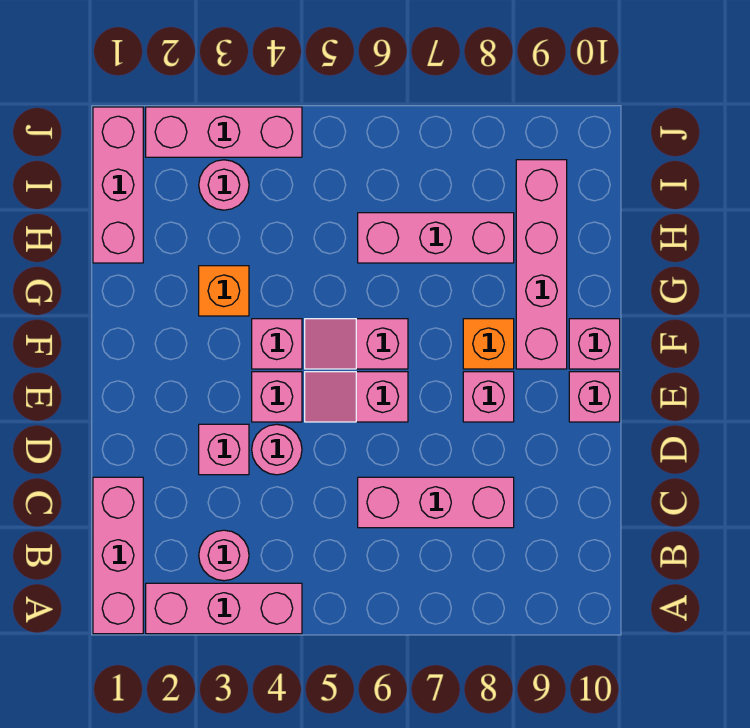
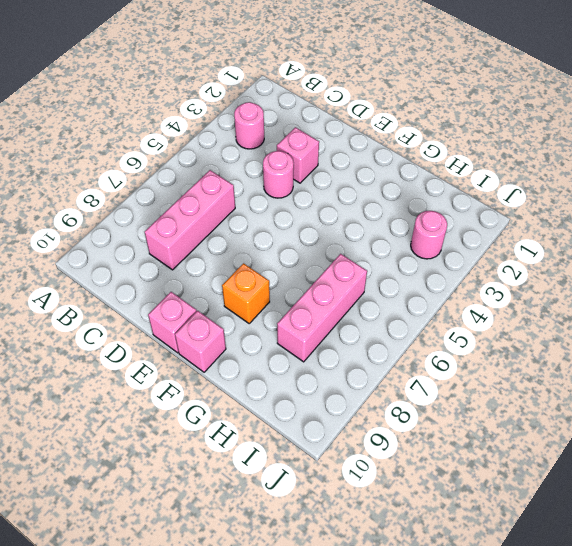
none -> pink brick A1:C1 level 1
none -> pink brick A2:A4 level 1
none -> pink brick E4 level 1

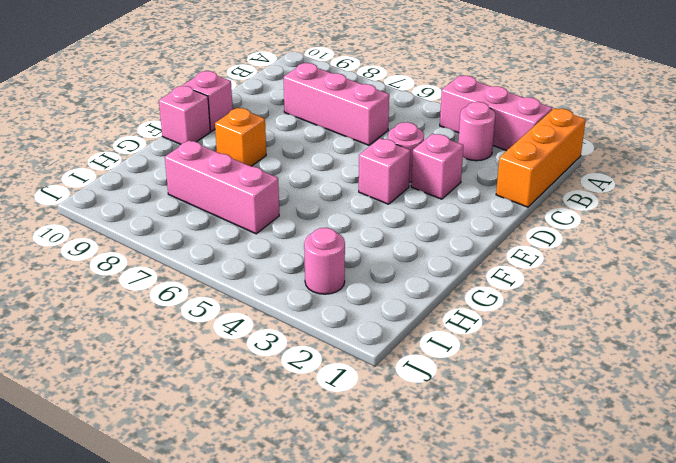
orange brick A1:C1 level 1 -> pink brick A1:C1 level 1
none -> pink slope E5:E6 level 1 top 6
none -> pink brick E8 level 1
none -> pink brick F4 level 1

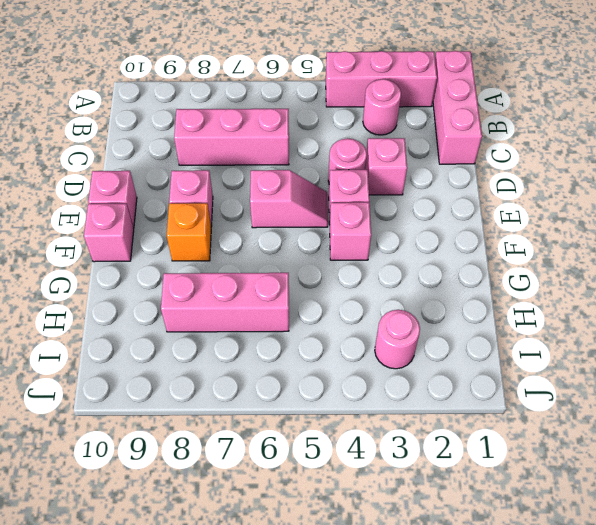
none -> pink slope F5:F6 level 1 top 6
none -> pink brick F9:I9 level 1
none -> orange brick G3 level 1

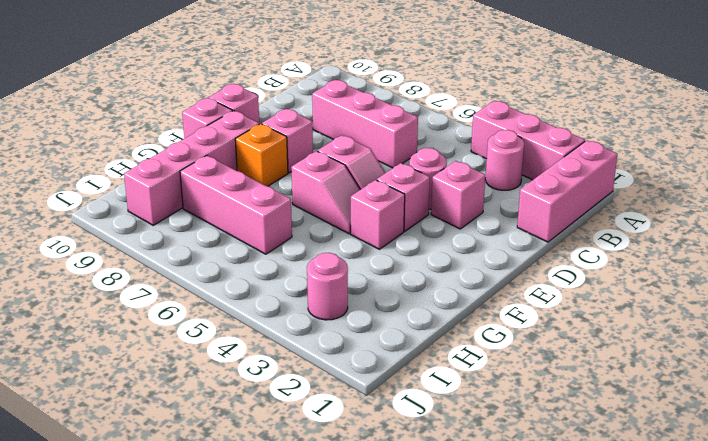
none -> orange brick G3 level 1
none -> pink brick H1:J1 level 1
none -> pink brick J2:J4 level 1

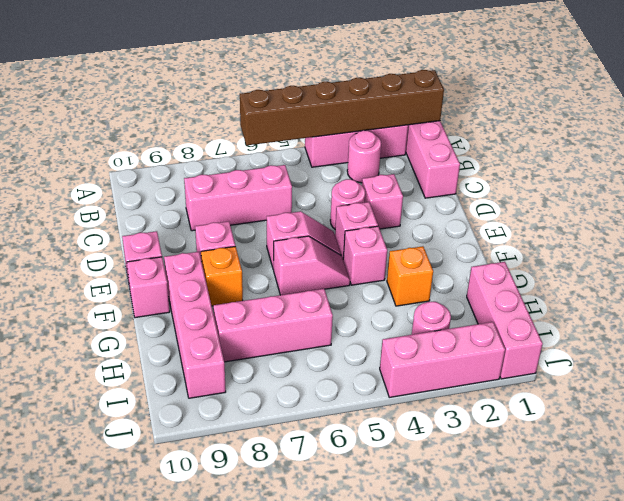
brown brick A1:A6 level 2 -> none

